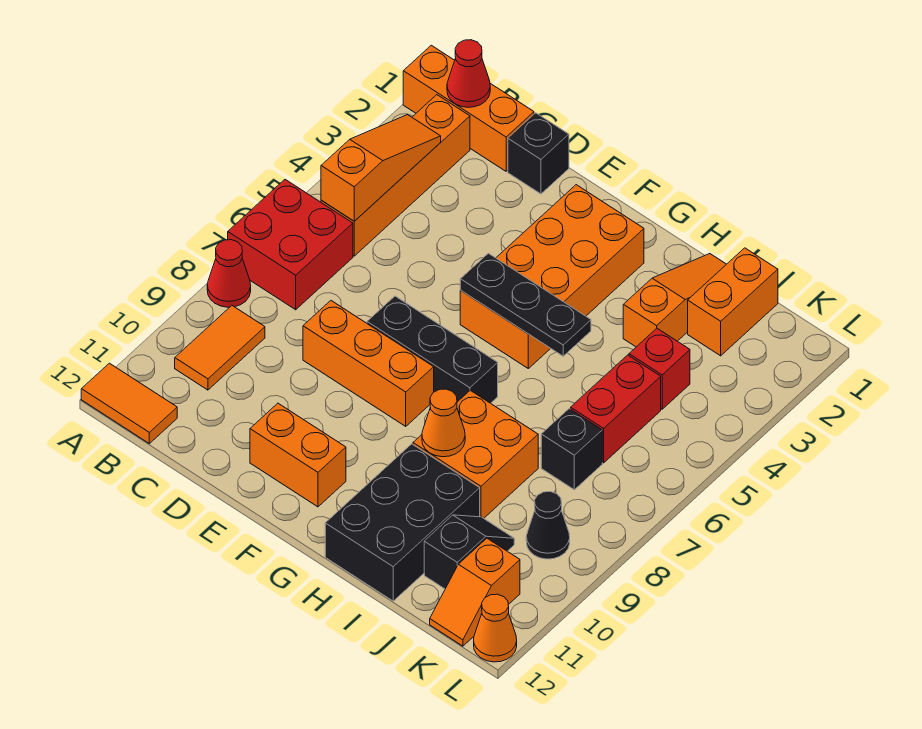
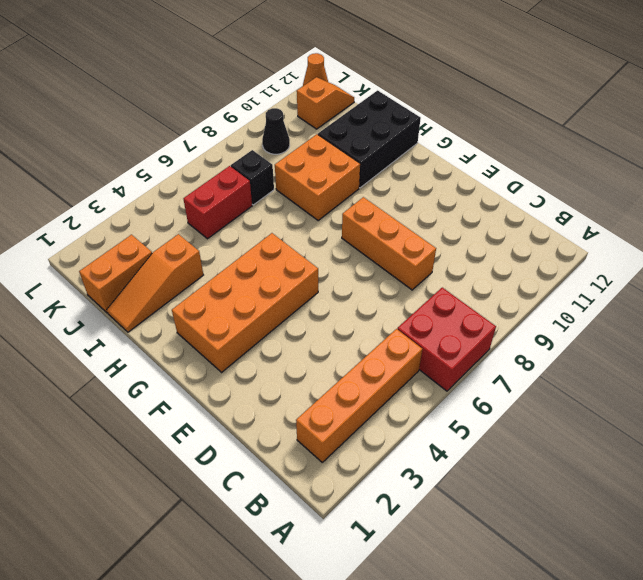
none -> orange brick A1:C1 level 1
none -> red cone A8 level 1
none -> orange tile A12:B12 level 1

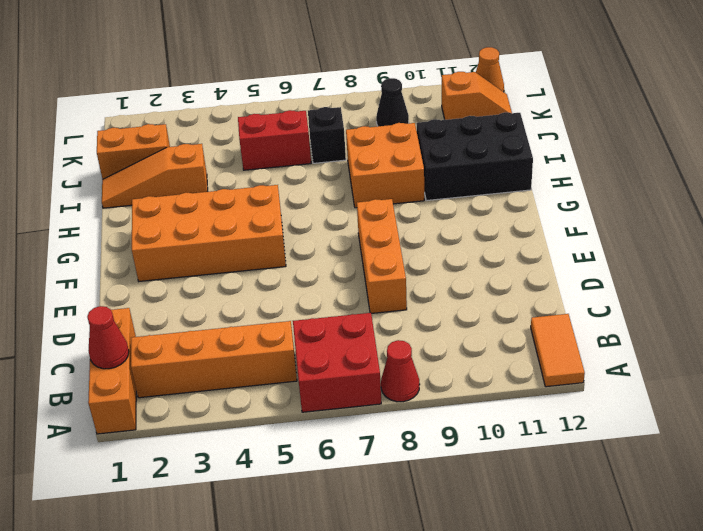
none -> orange tile B9:B10 level 1
none -> black brick D1 level 1
none -> black brick E7:G7 level 1

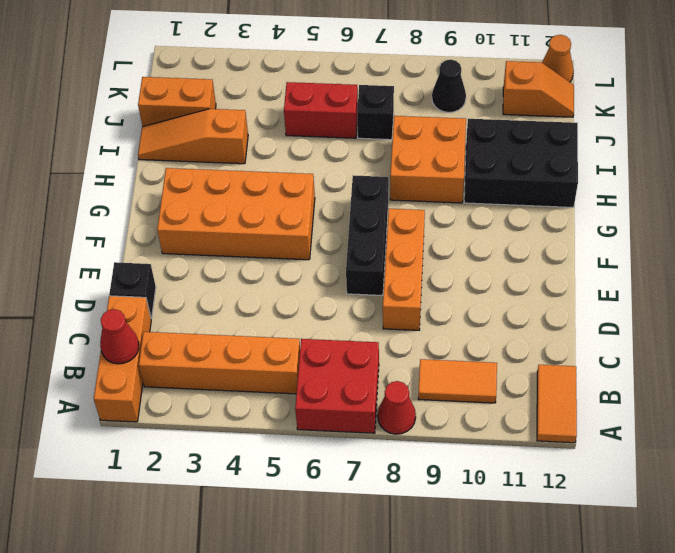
none -> orange brick E11:F11 level 1
none -> red brick J4 level 1
none -> black slope J10:J11 level 1 top 11

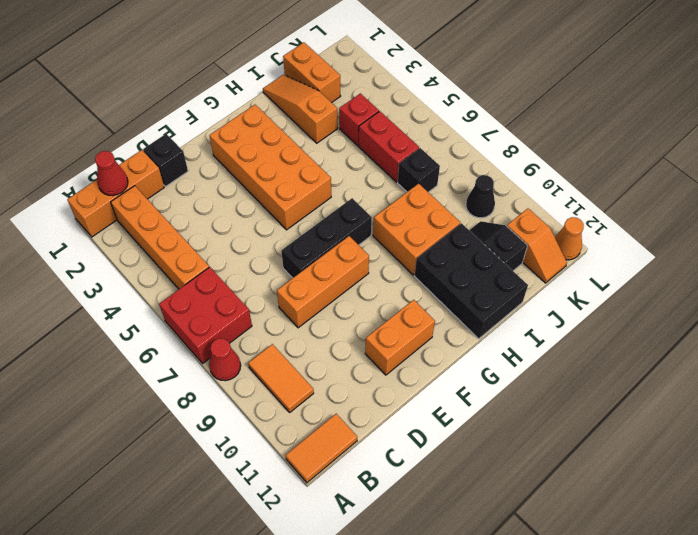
none -> orange slope B3:B5 level 2 top 5
none -> black plate F5:H5 level 2
none -> orange cone H9 level 2

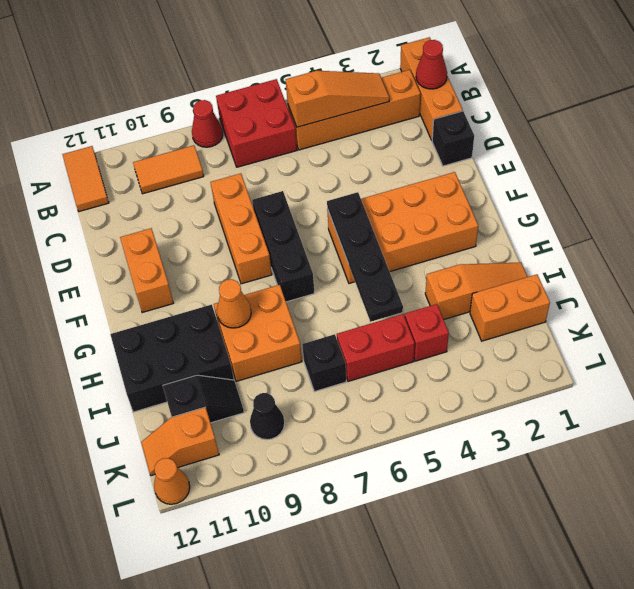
black plate F5:I5 level 2 -> black plate F5:H5 level 2

